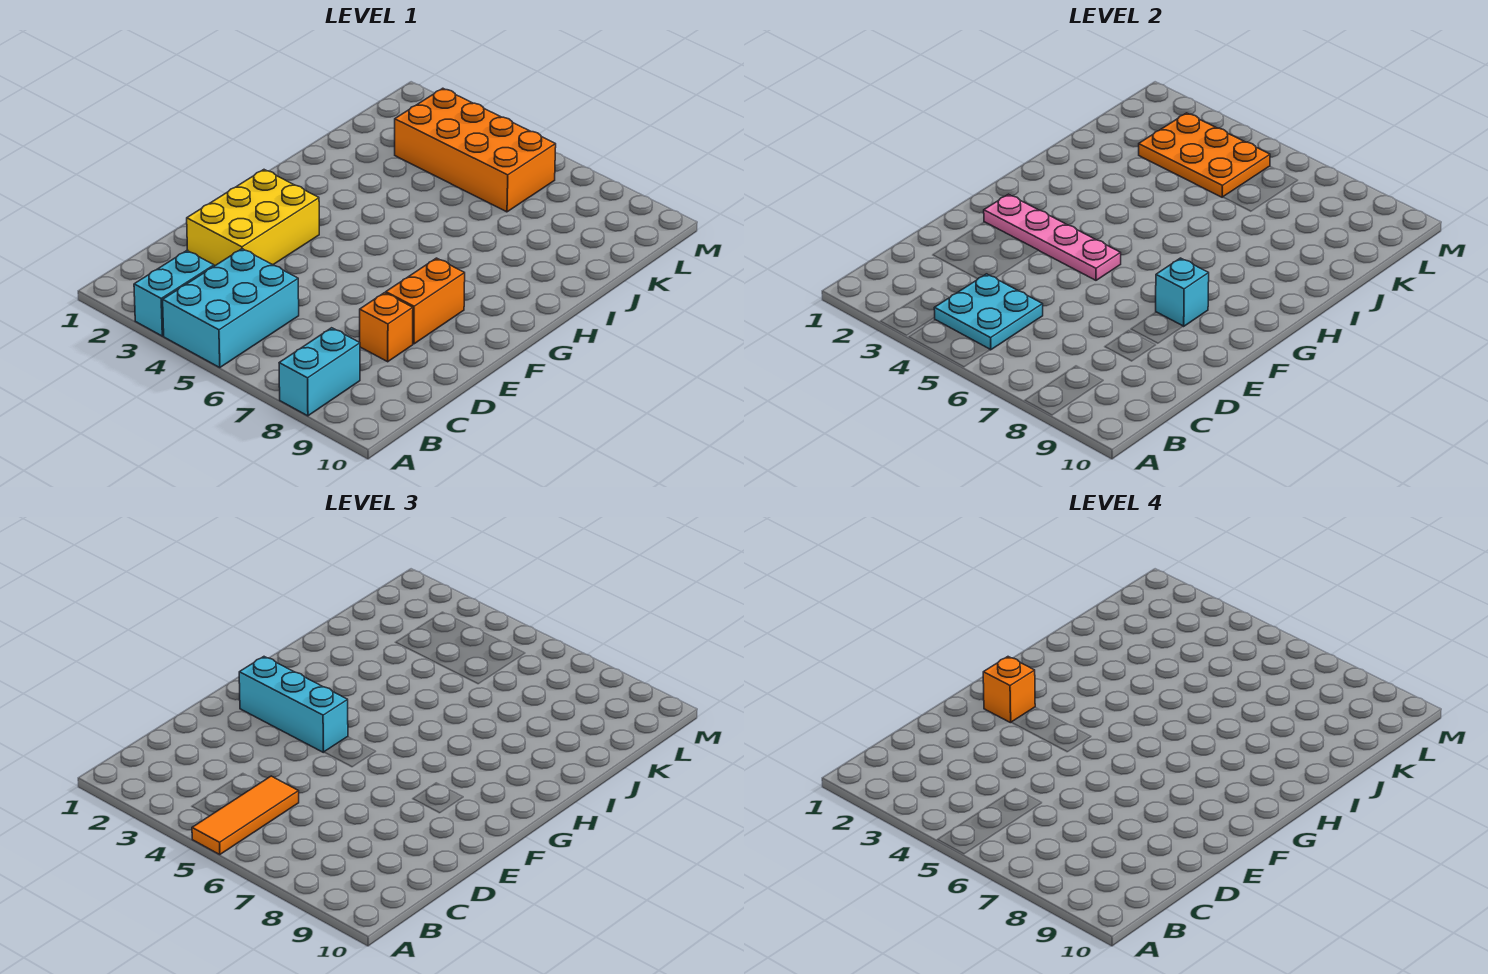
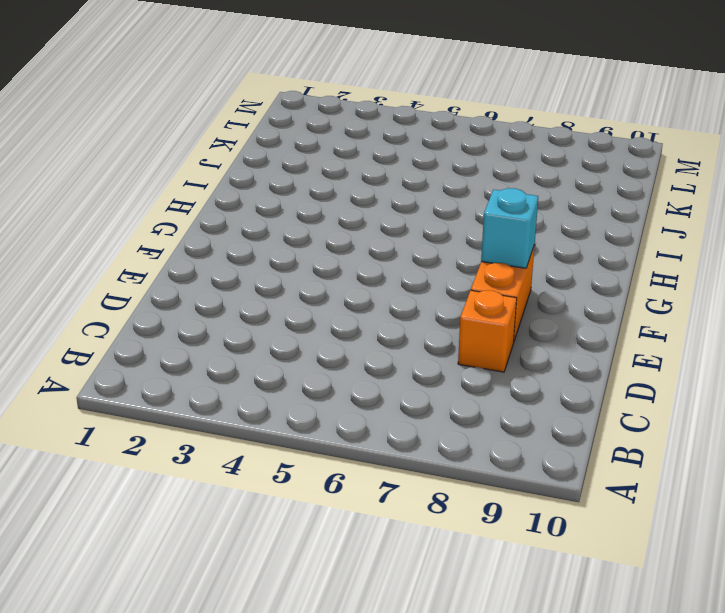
none -> cyan brick A3:B3 level 1
none -> cyan brick A4:C5 level 1
none -> cyan brick A8:B8 level 1

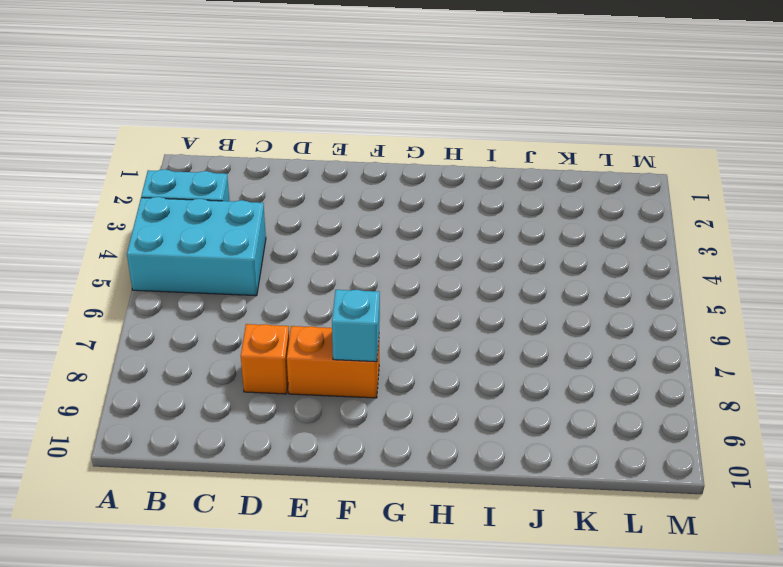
none -> cyan brick A8:B8 level 1
none -> yellow brick D2:F3 level 1
none -> orange brick K3:L6 level 1

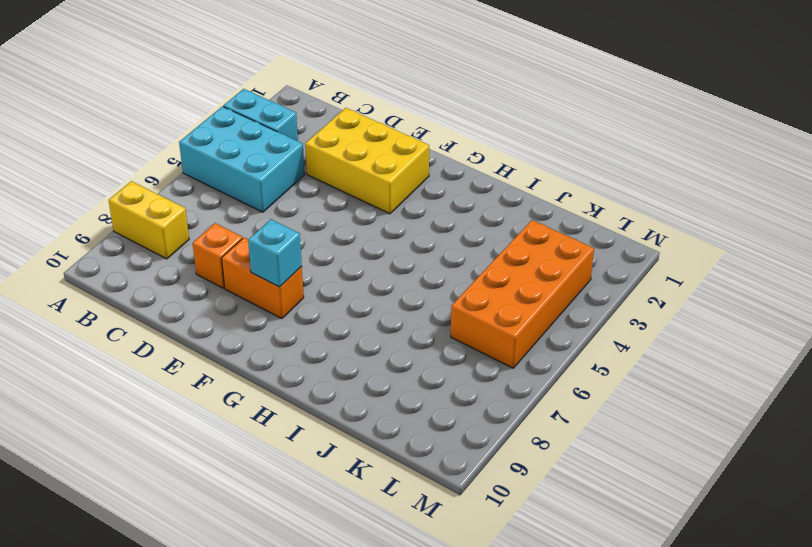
yellow brick A8:B8 level 1 -> cyan brick A8:B8 level 1
none -> cyan plate B4:C5 level 2
none -> pink plate F2:F5 level 2
none -> orange plate K3:L5 level 2

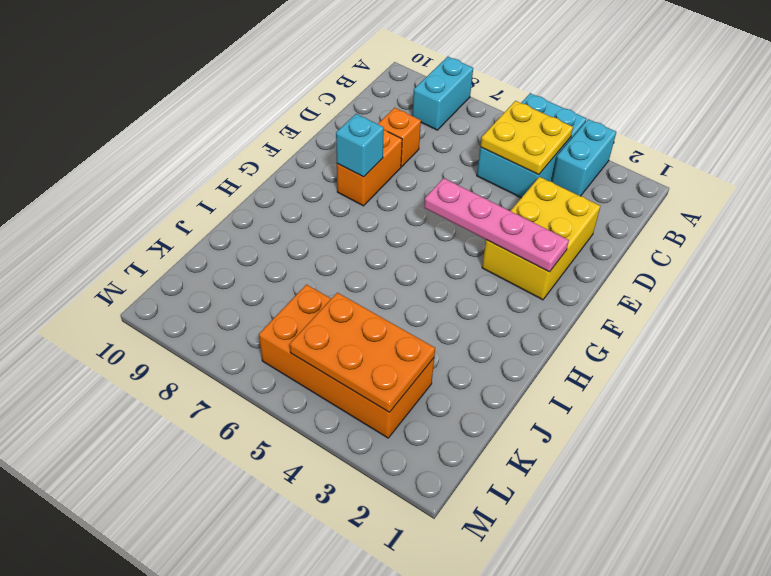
yellow plate B4:C5 level 2 -> cyan plate B4:C5 level 2
none -> orange tile A5:C5 level 3
none -> cyan brick F2:F4 level 3
none -> orange brick F2 level 4

